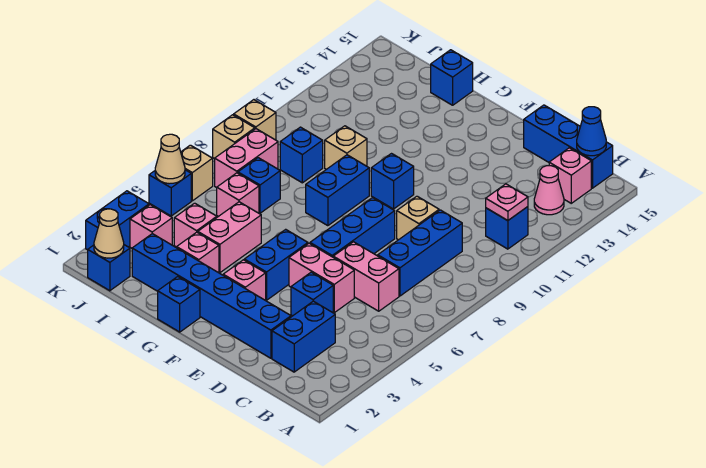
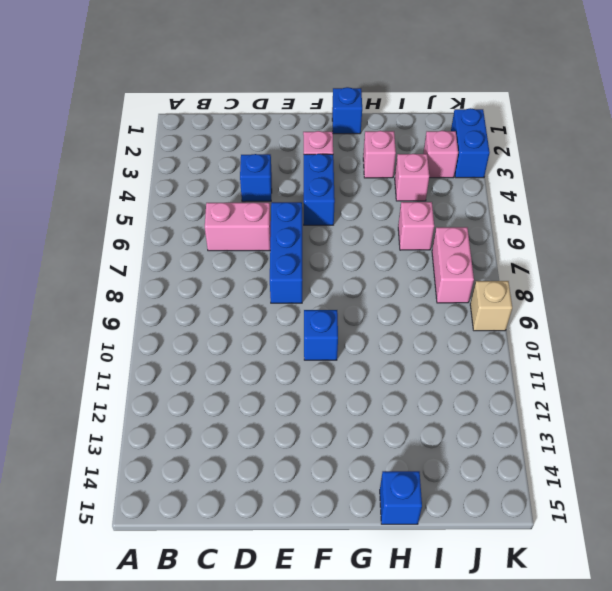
none -> blue brick B11 level 1
none -> pink cone B13 level 1
none -> pink brick B14 level 1
none -> blue brick B15:D15 level 1

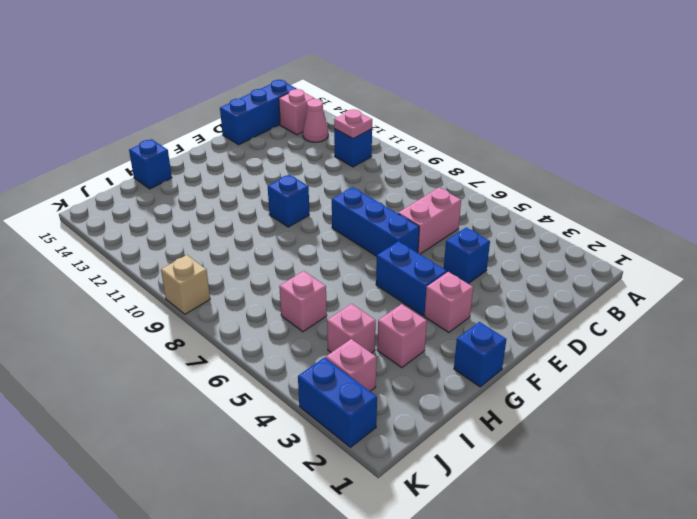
none -> blue brick C2:C3 level 1
none -> blue brick C7:C9 level 1
none -> blue brick D2:I2 level 1
none -> pink brick D5:E5 level 1

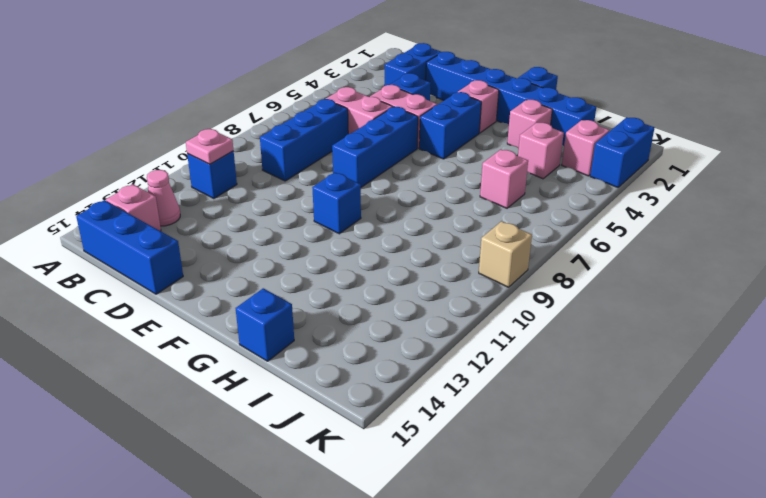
none -> tan brick D9 level 1
none -> blue brick G8:G9 level 1
none -> pink brick H4:H5 level 1
none -> tan brick H10 level 1

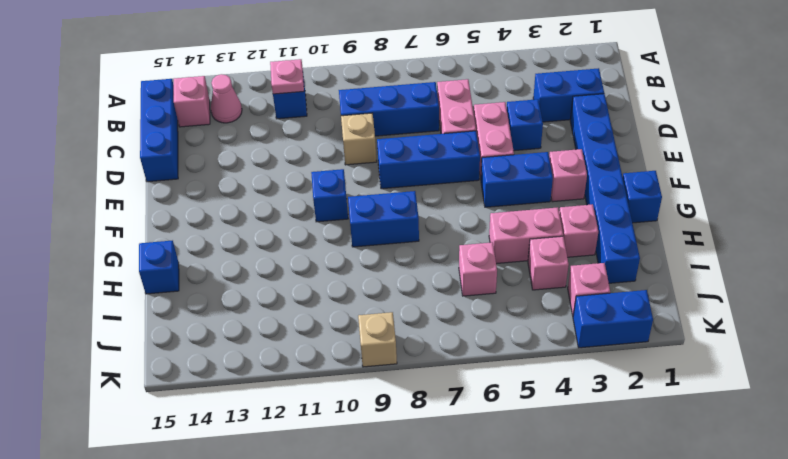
none -> tan brick H10 level 1
none -> blue brick I7 level 1
none -> blue brick I9 level 1
none -> blue brick J1 level 1

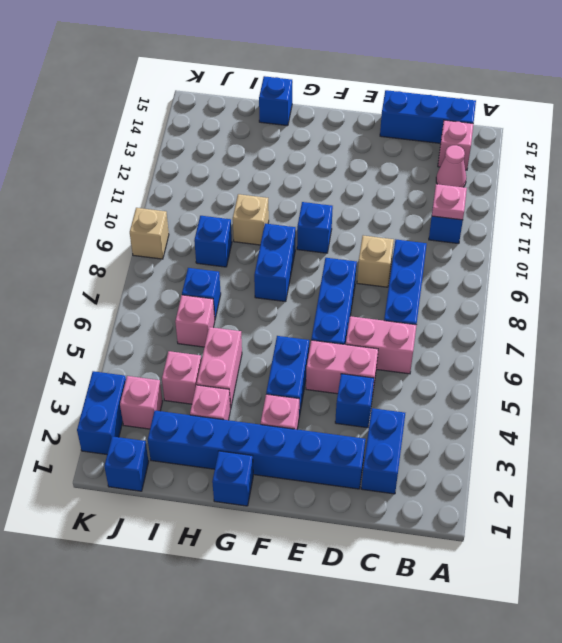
none -> pink brick J7:J8 level 1
none -> blue brick K5 level 1
none -> tan brick K6 level 1
none -> tan brick K8 level 1

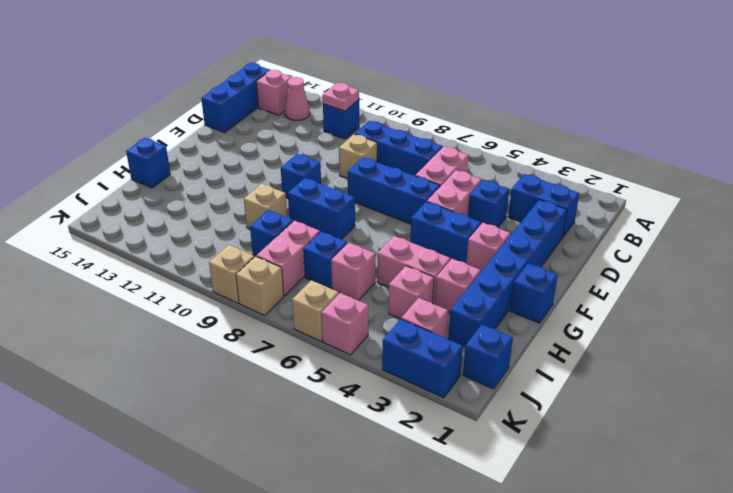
pink brick I8:J8 level 1 -> pink brick J7:J8 level 1
pink brick K5 level 1 -> blue brick K5 level 1
none -> blue cone B15 level 2
none -> tan cone J1 level 2
none -> tan cone K5 level 2

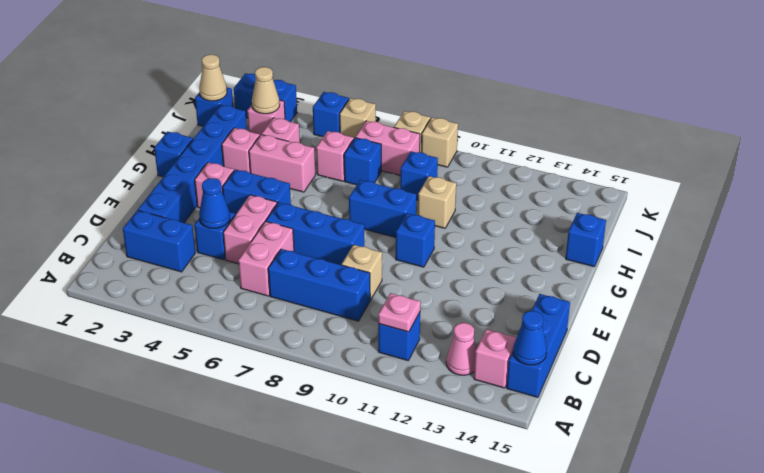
blue cone D4 level 2 -> none
tan cone J3 level 2 -> tan cone K5 level 2

